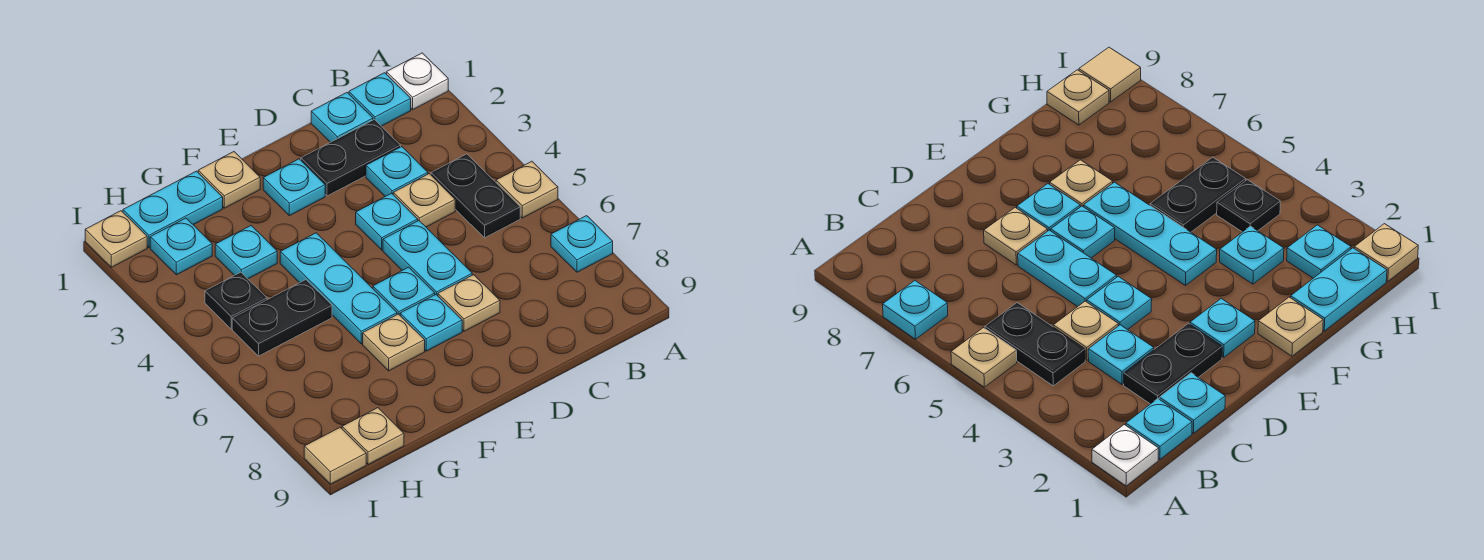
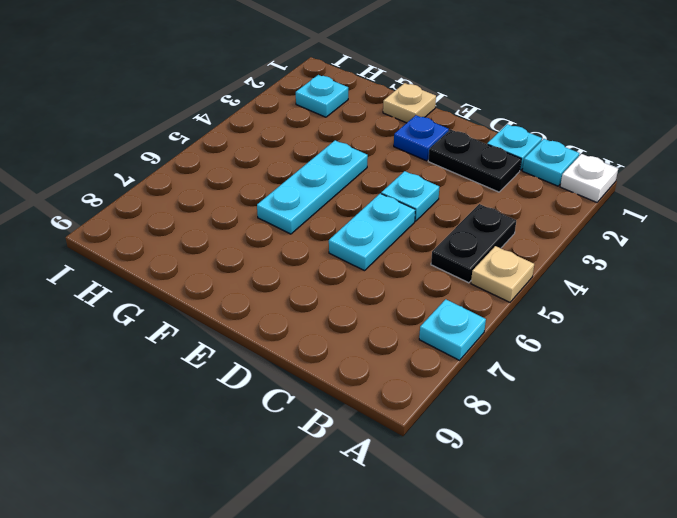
blue plate E2 level 1 -> cyan plate E2 level 1
none -> cyan plate C3 level 1
none -> tan plate C4 level 1
none -> tan plate D7 level 1

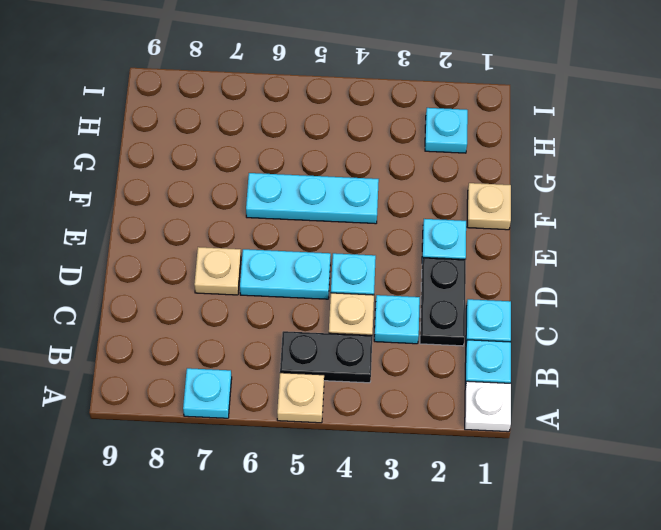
none -> cyan plate E6 level 1
none -> cyan plate E7 level 1
none -> tan plate F7 level 1

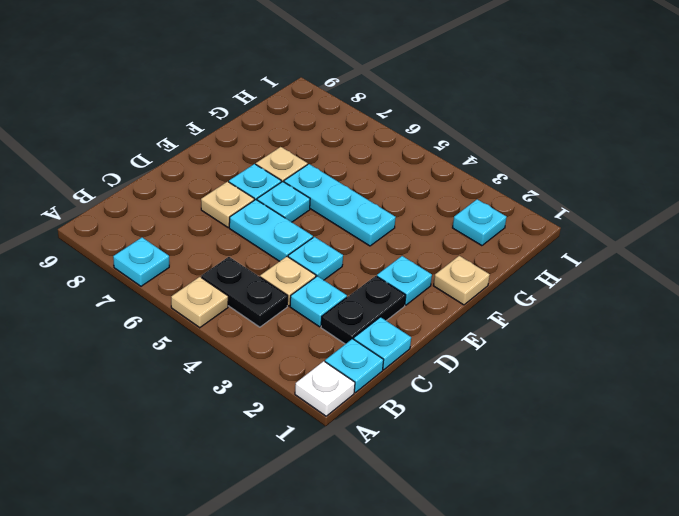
none -> cyan plate G1:H1 level 1
none -> cyan plate G3 level 1
none -> black plate G5:H5 level 1

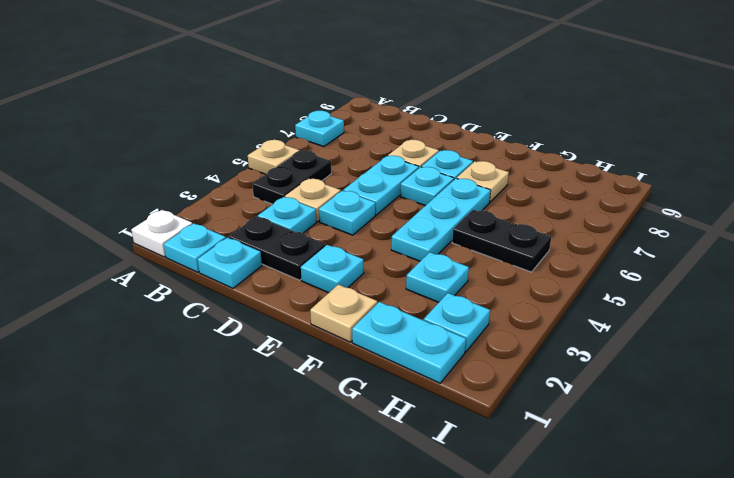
none -> black plate H4 level 1
none -> tan plate H9 level 1
none -> tan plate I1 level 1

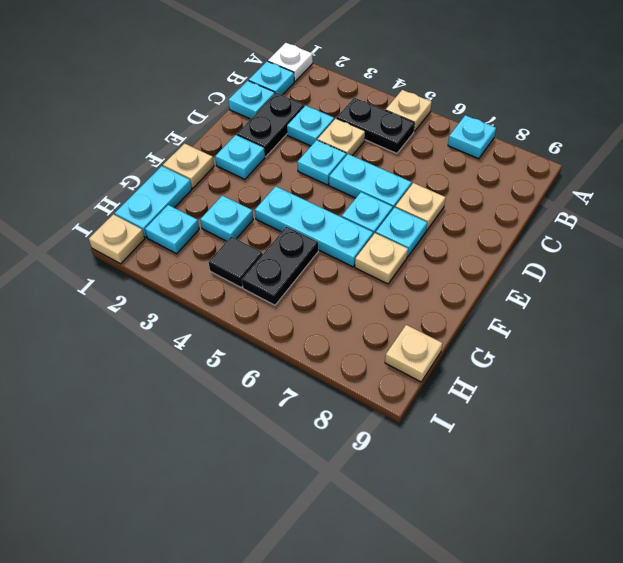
black tile H4 level 1 -> black plate H4 level 1
none -> tan tile I9 level 1

